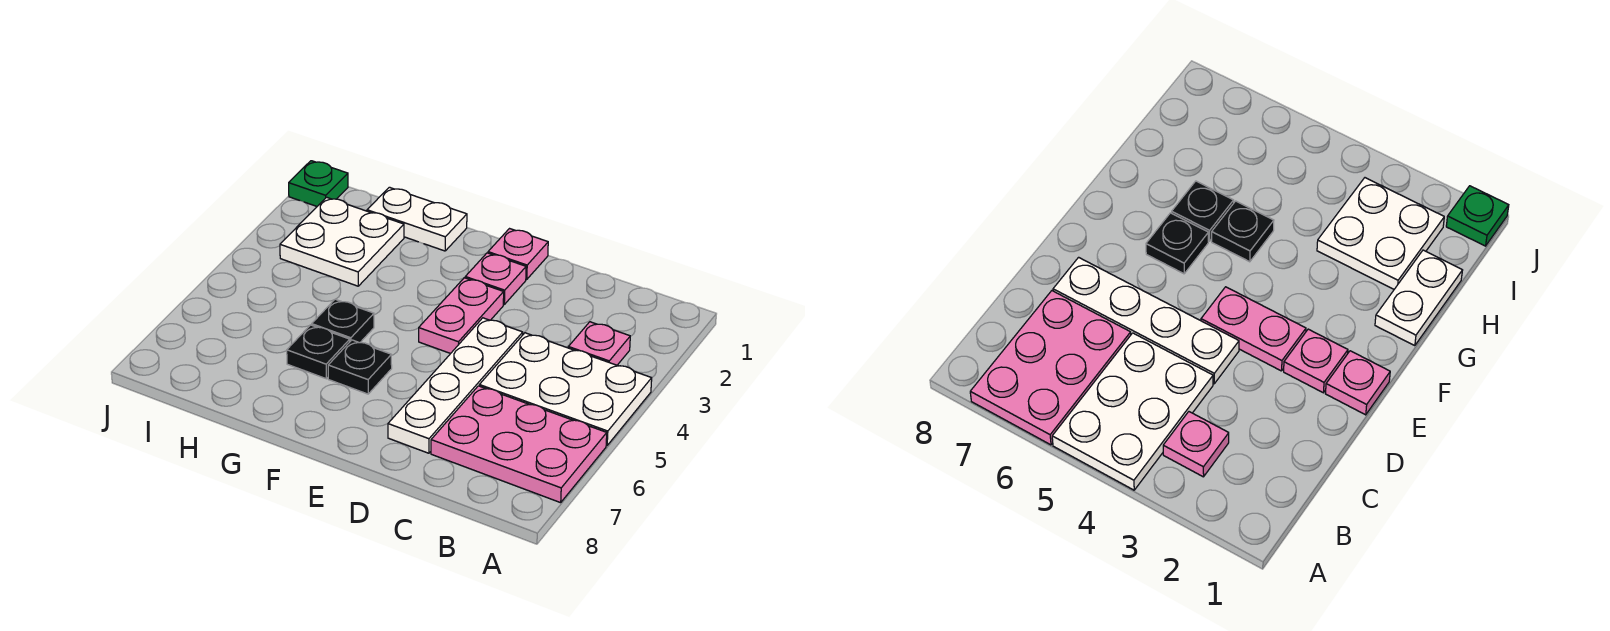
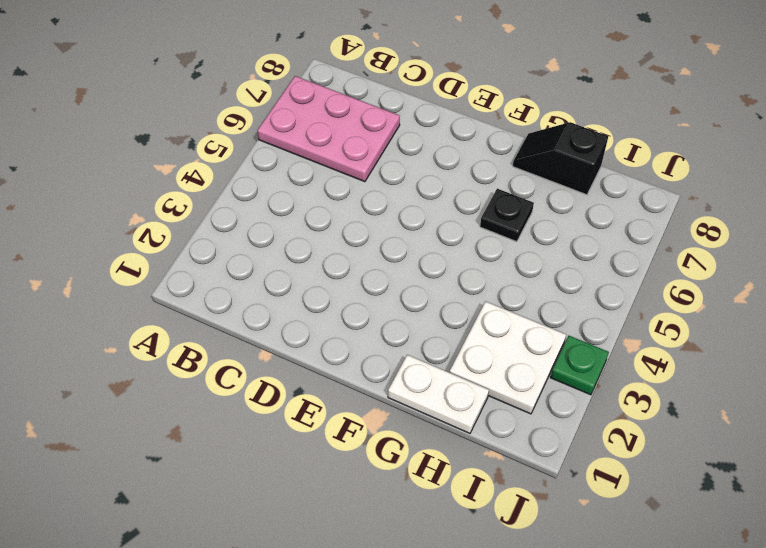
black slope G8:H8 level 1 top H -> none
green plate J3 level 1 -> green plate J1 level 1
none -> white plate A4:C5 level 1
none -> pink plate B3 level 1
none -> white plate D4:D7 level 1

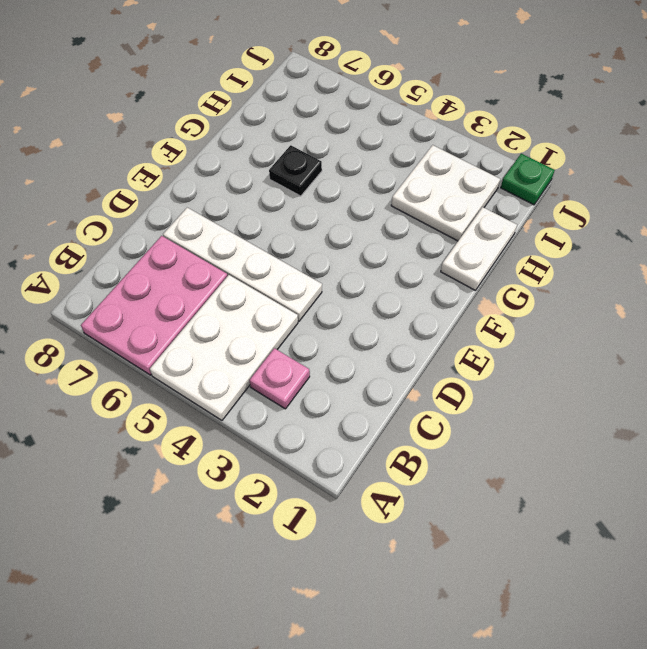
none -> pink plate E1 level 1
none -> pink plate E2 level 1
none -> pink plate E3:E4 level 1

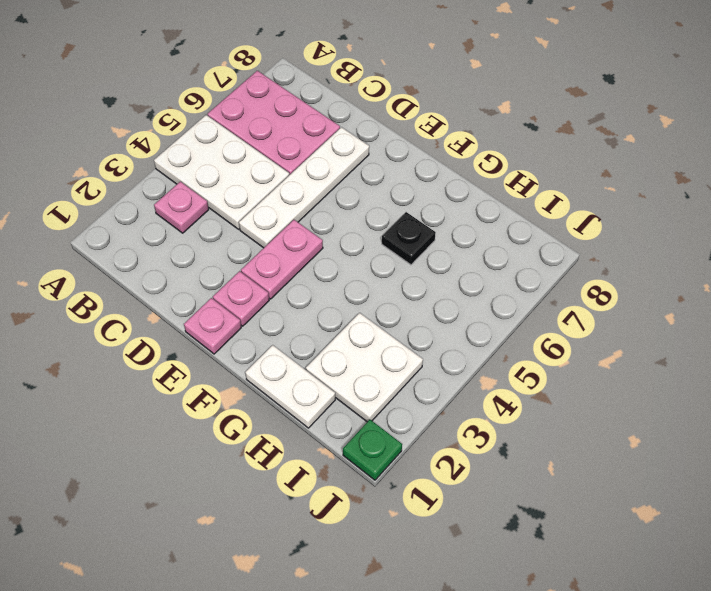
none -> black plate F6 level 1
none -> black plate G5 level 1

